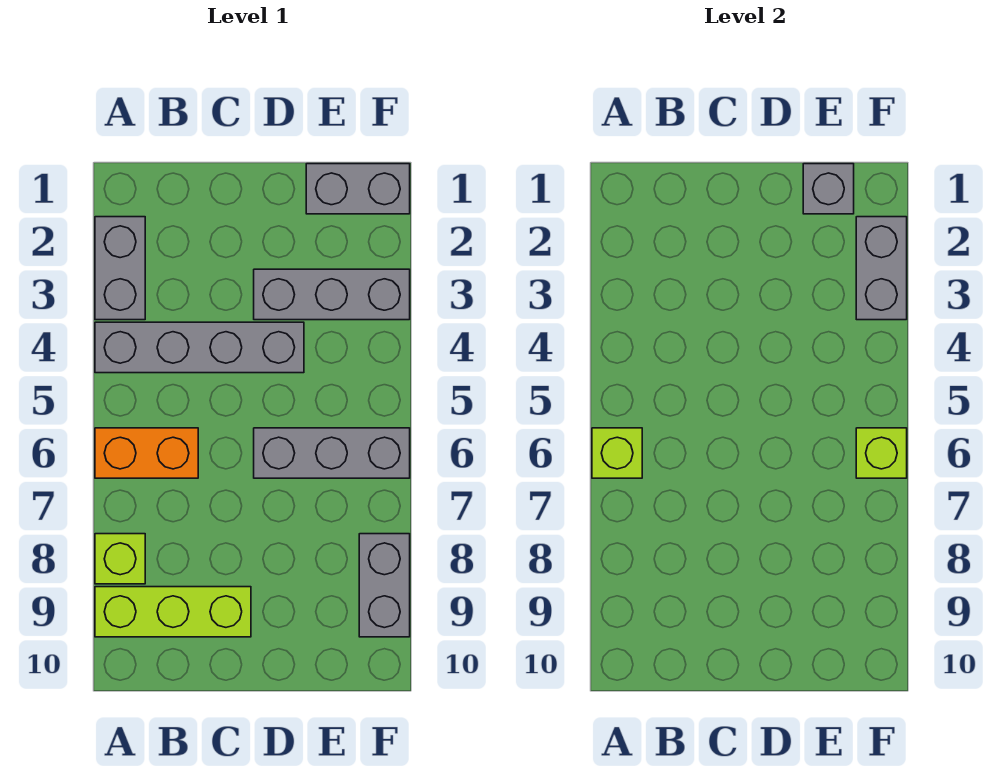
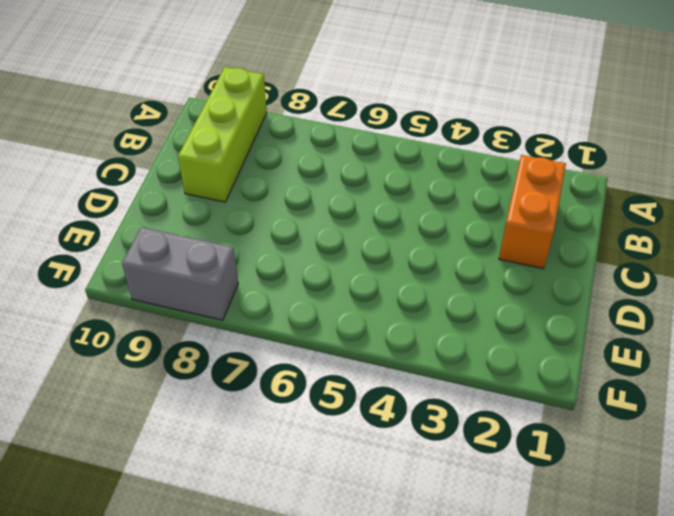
orange brick B2:C2 level 1 -> orange brick A6:B6 level 1
none -> grey brick A2:A3 level 1
none -> grey brick A4:D4 level 1
none -> lime brick A8 level 1

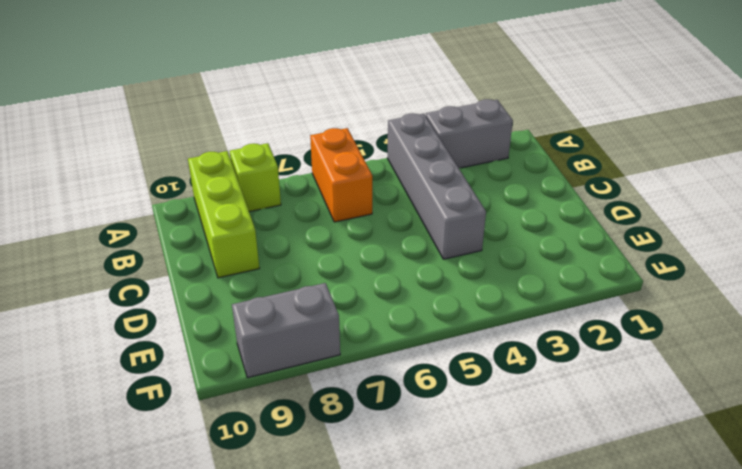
none -> grey brick D3:F3 level 1
none -> grey brick D6:F6 level 1
none -> grey brick E1:F1 level 1

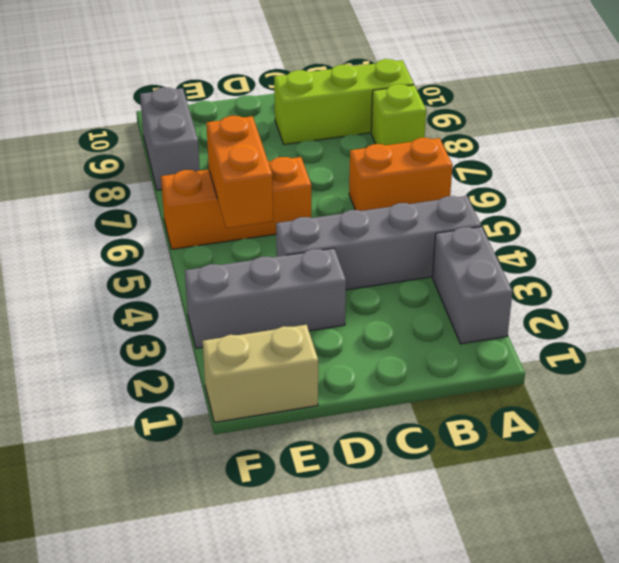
orange brick D6:F6 level 1 -> grey brick D6:F6 level 1
tan brick E1:F1 level 1 -> grey brick E1:F1 level 1
orange brick E5:E6 level 2 -> none
none -> lime brick A6 level 2
none -> grey brick E1 level 2
none -> grey brick F2:F3 level 2

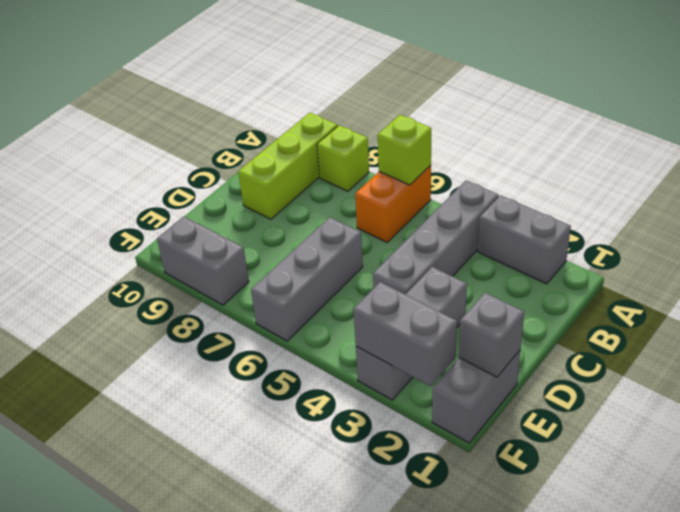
none -> lime brick F6 level 2

